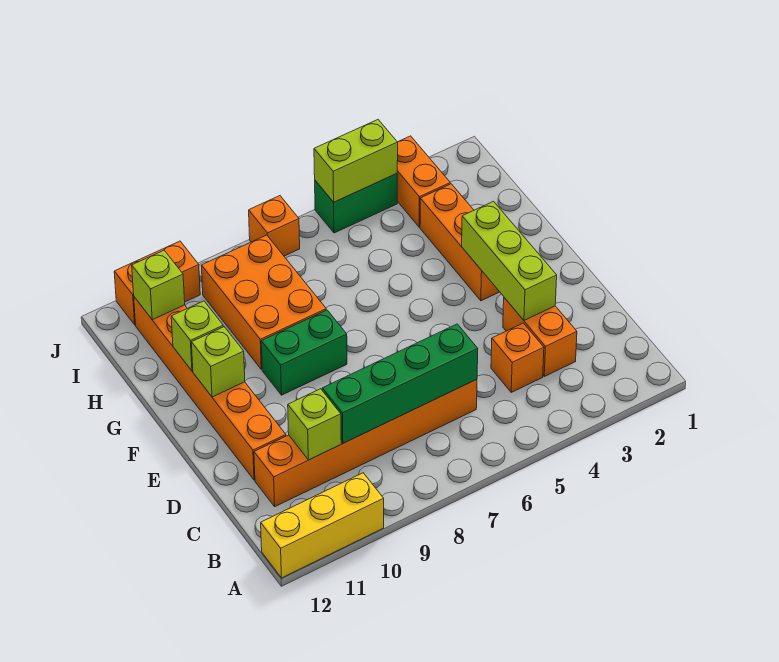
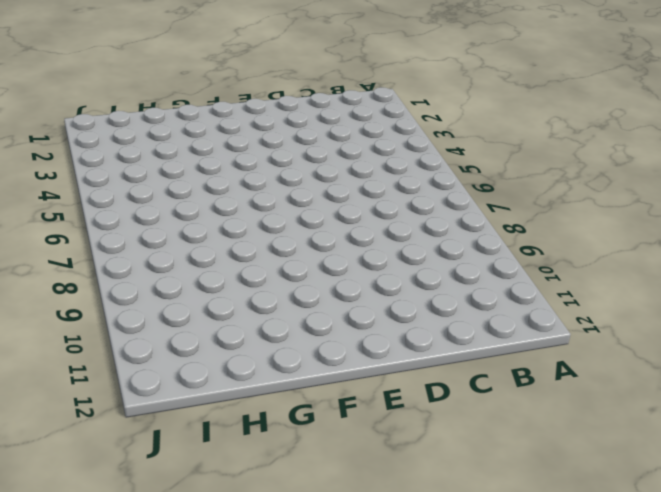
none -> yellow brick A10:A12 level 1
none -> orange brick C3:D3 level 1
none -> orange brick C4 level 1

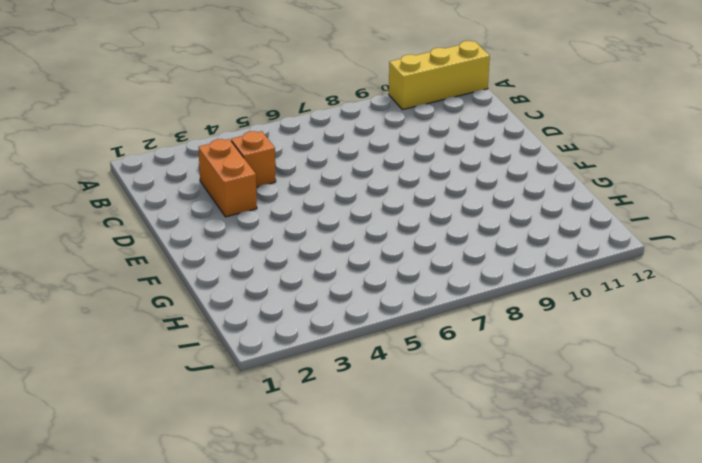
none -> orange brick C6:C11 level 1
none -> orange brick D11:I11 level 1
none -> orange brick F3:H3 level 1

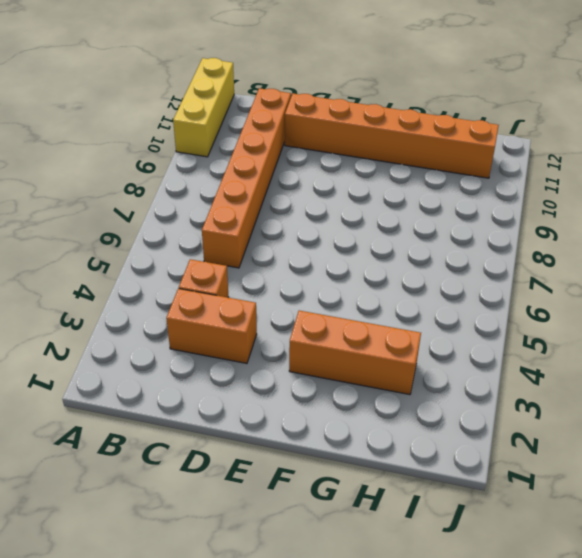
none -> green brick F8:F9 level 1
none -> orange brick G8:I9 level 1
none -> orange brick I3:J3 level 1

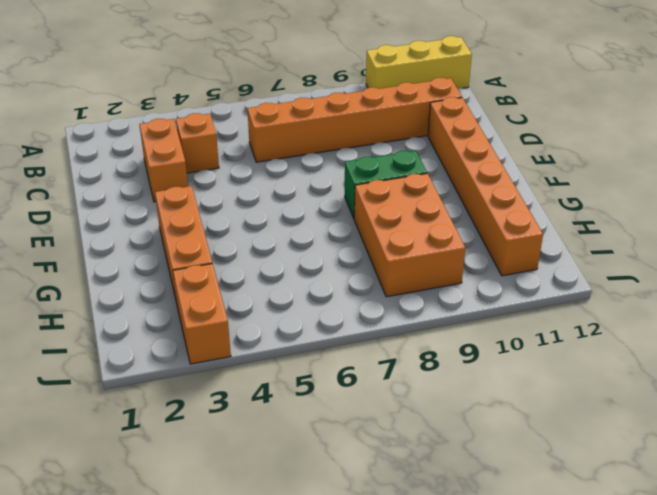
none -> green brick J4:J5 level 1
none -> orange brick J7 level 1
none -> orange brick J10:J11 level 1

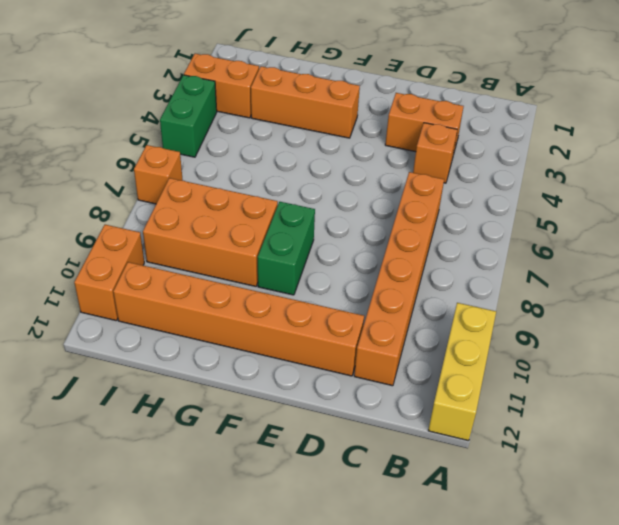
none -> green brick C6:C9 level 2
none -> lime brick C10 level 2
none -> lime brick D3:F3 level 2

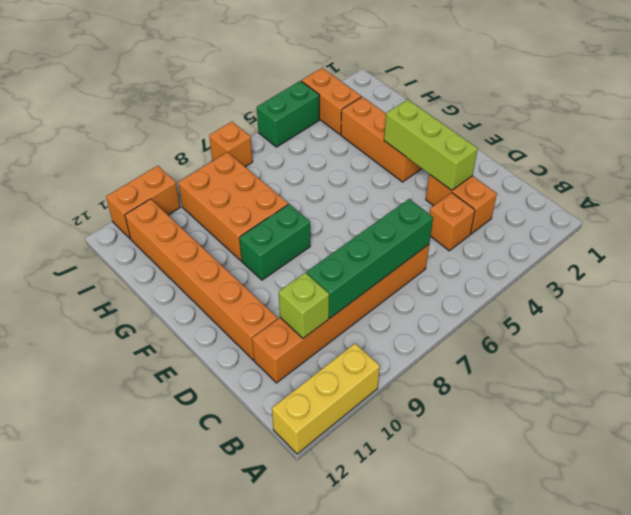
none -> lime brick F11 level 2
none -> lime brick G11 level 2
none -> lime brick I11 level 2

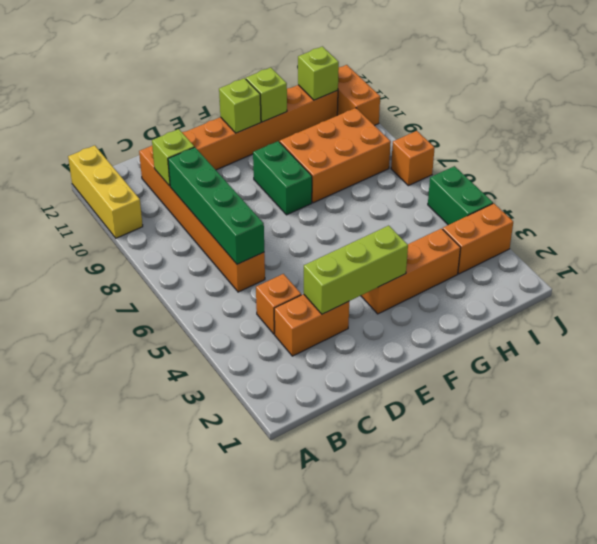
none -> lime brick J4:J5 level 2

